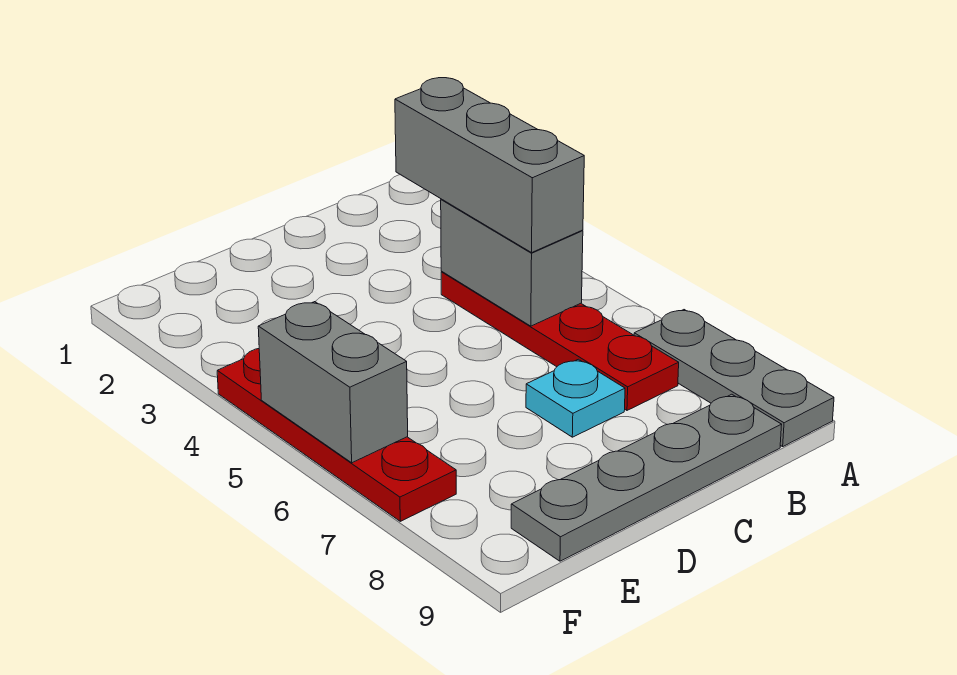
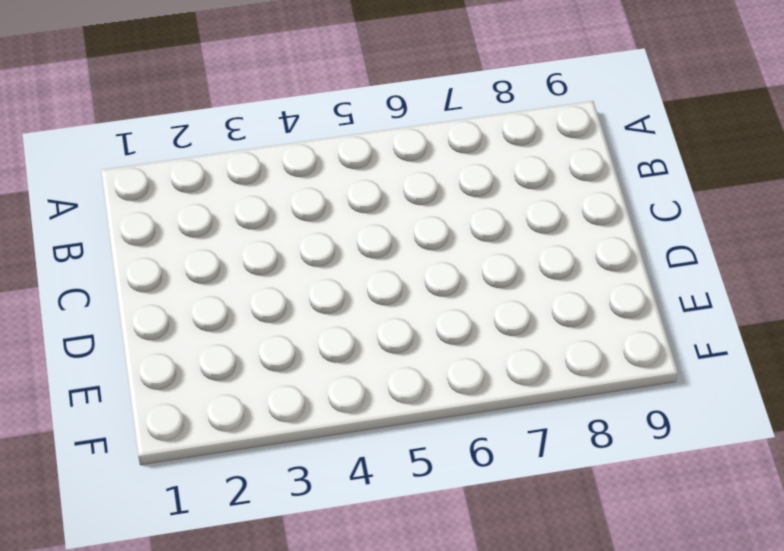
none -> grey plate A7:A9 level 1
none -> red plate B4:B7 level 1

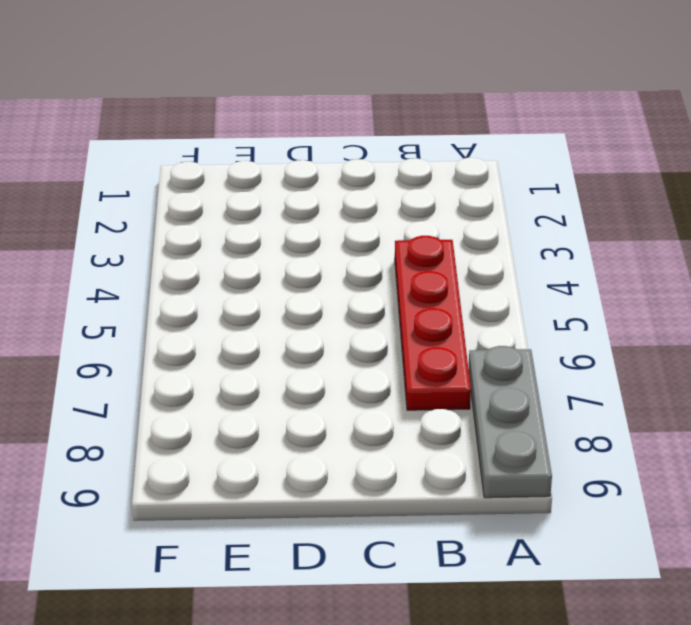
none -> grey plate B9:E9 level 1
none -> cyan plate C7 level 1

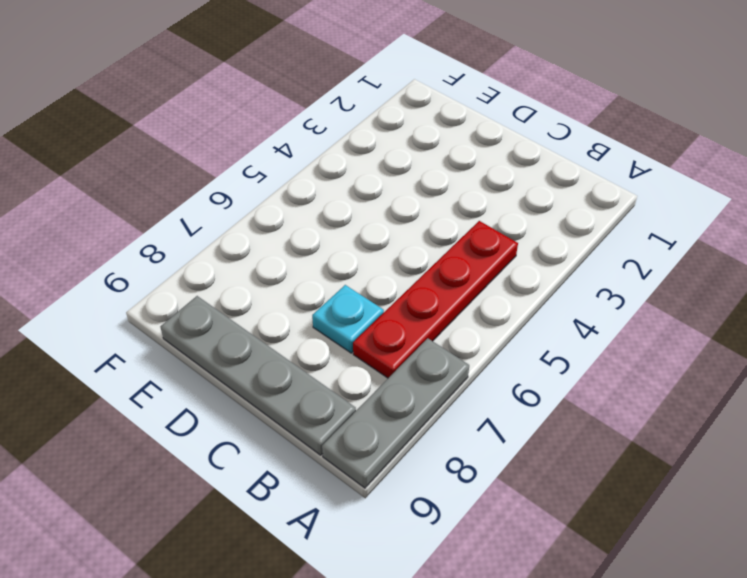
none -> red plate F4:F7 level 1
none -> grey brick B4:B5 level 2

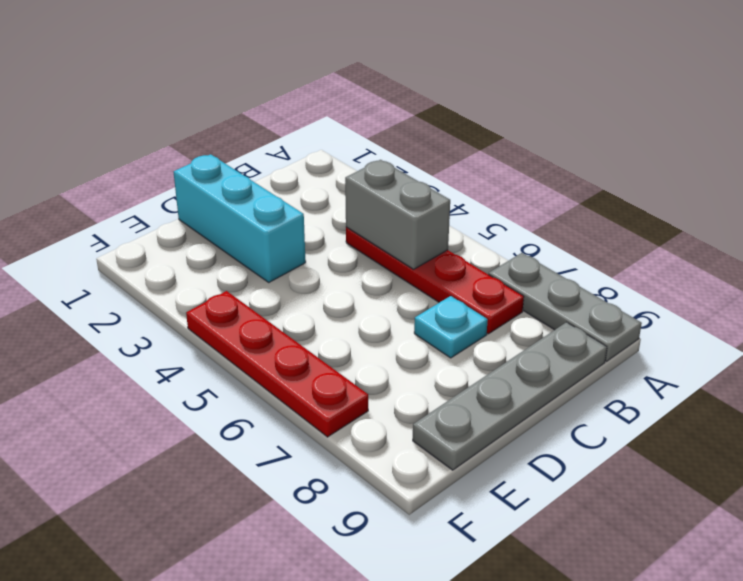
cyan brick D1:D3 level 1 -> none
none -> grey brick F5:F6 level 2
none -> grey brick B3:B5 level 3

